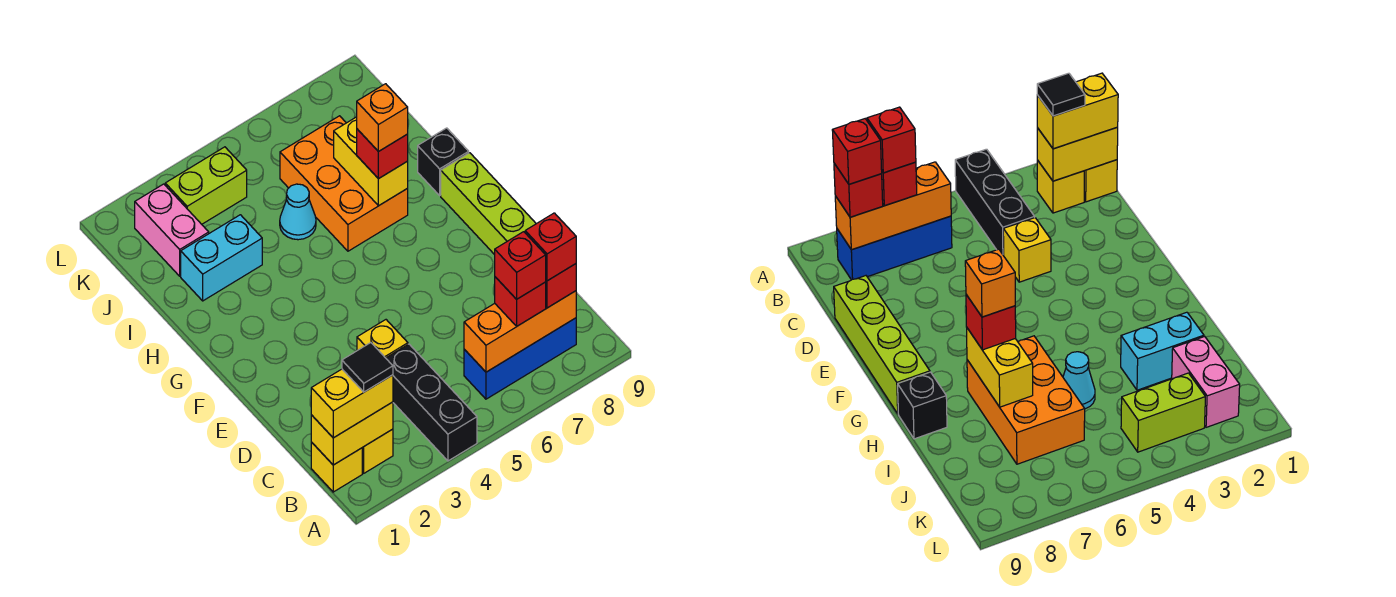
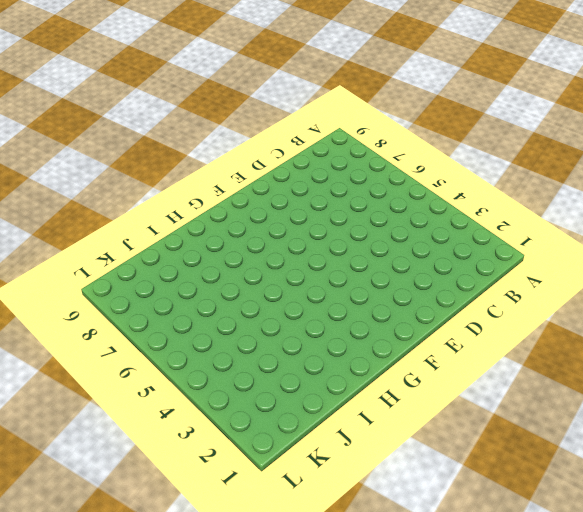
none -> black brick A4:C4 level 1
none -> yellow brick B1 level 1
none -> yellow brick B2 level 1

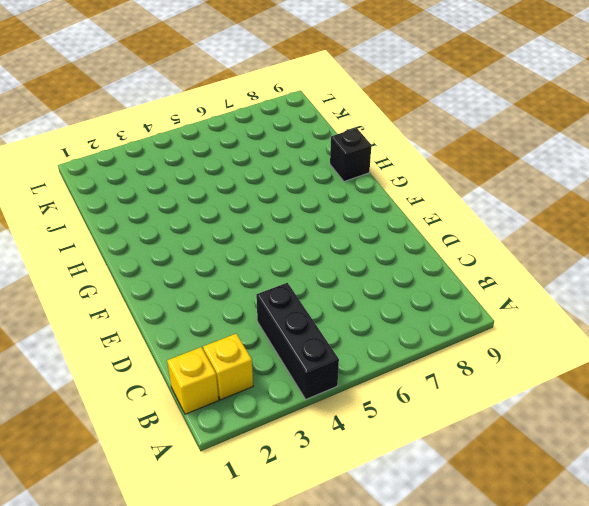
none -> blue brick B6:B8 level 1
none -> yellow brick D4 level 1
none -> lime brick D9:G9 level 1

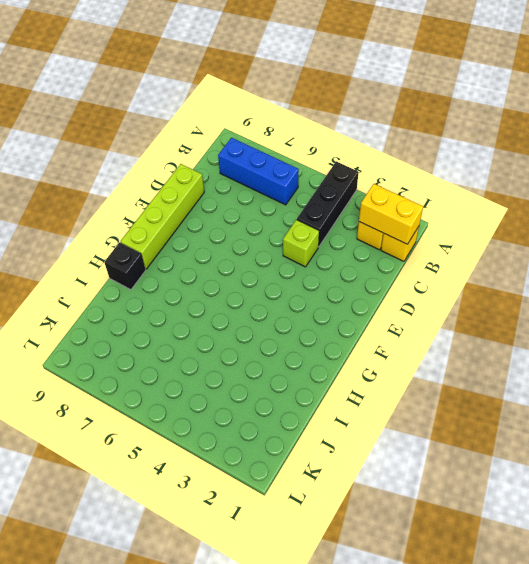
lime brick D4 level 1 -> yellow brick D4 level 1
none -> orange brick H6:J7 level 1
none -> cyan brick I2:I3 level 1
none -> cyan cone I5 level 1

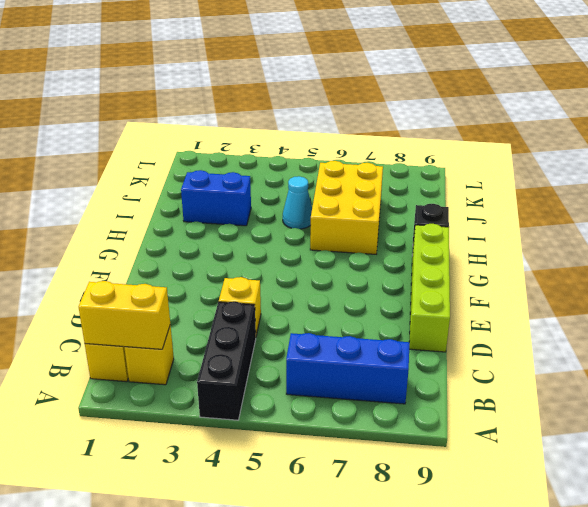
yellow brick H6:J7 level 1 -> orange brick H6:J7 level 1
blue brick I2:I3 level 1 -> cyan brick I2:I3 level 1
none -> pink brick J2:K2 level 1
none -> lime brick K3:K4 level 1
none -> orange brick B6:B8 level 2

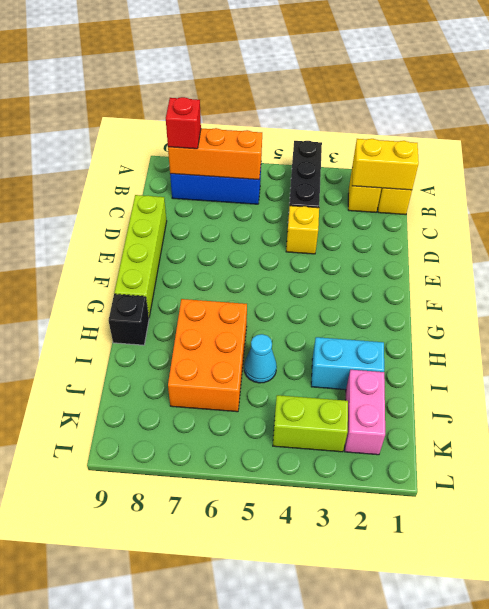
none -> yellow brick H7:I7 level 2
none -> yellow brick B1:B2 level 3
none -> red brick B7 level 3

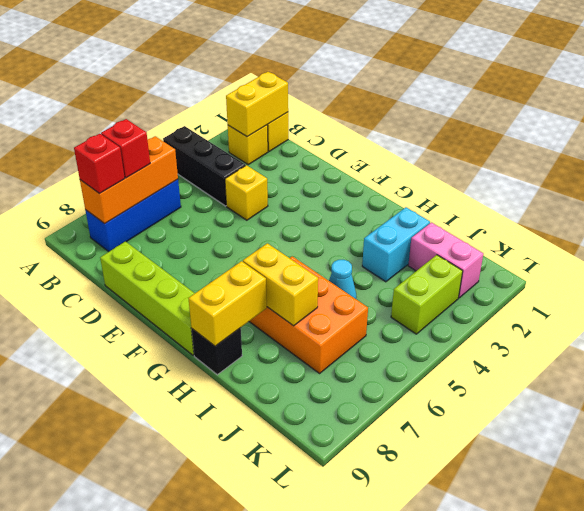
yellow brick H8:H9 level 2 -> yellow brick B1:B2 level 3
none -> red brick H7 level 3
none -> black tile B2 level 4
none -> red brick B7 level 4

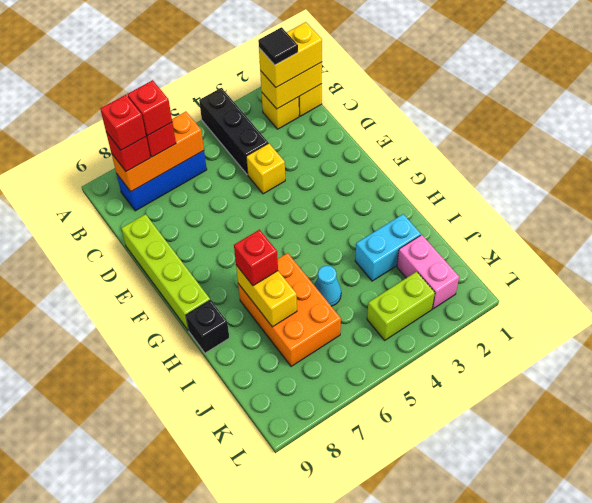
none -> orange brick H7 level 4

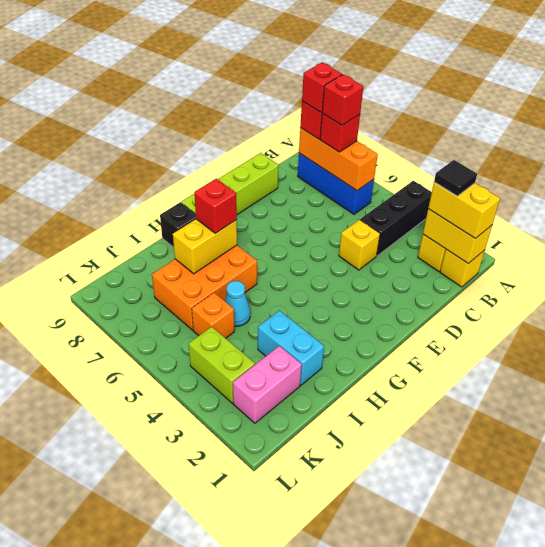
orange brick J5 level 1 -> orange brick H7 level 4

